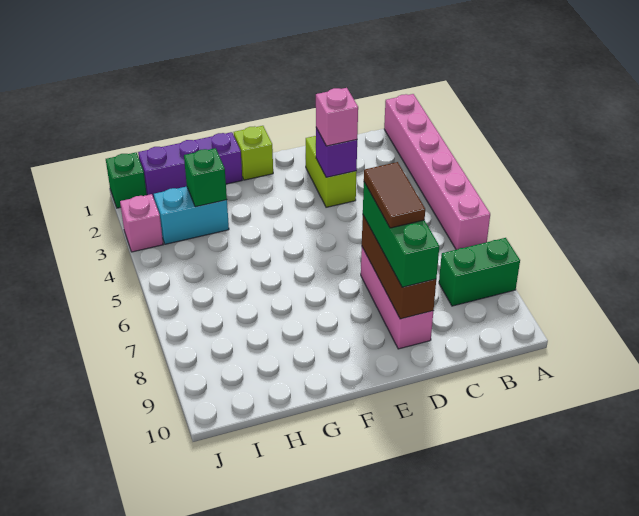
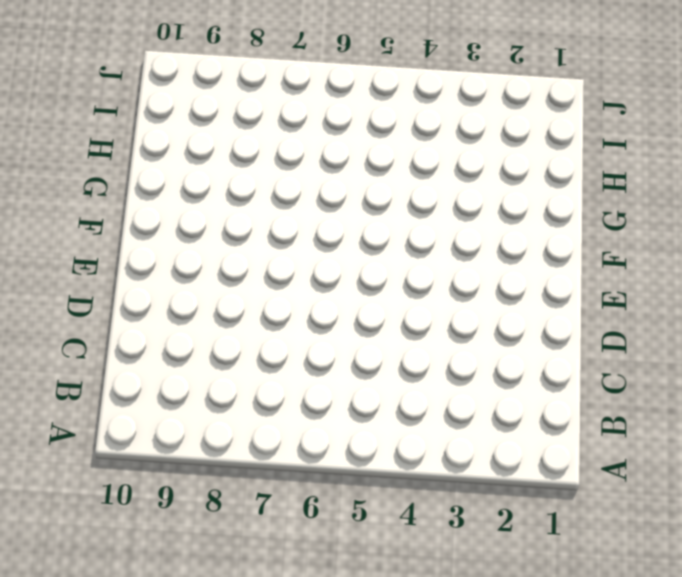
none -> pink brick A1:A6 level 1
none -> green brick A8:B8 level 1
none -> lime brick D2:D3 level 1

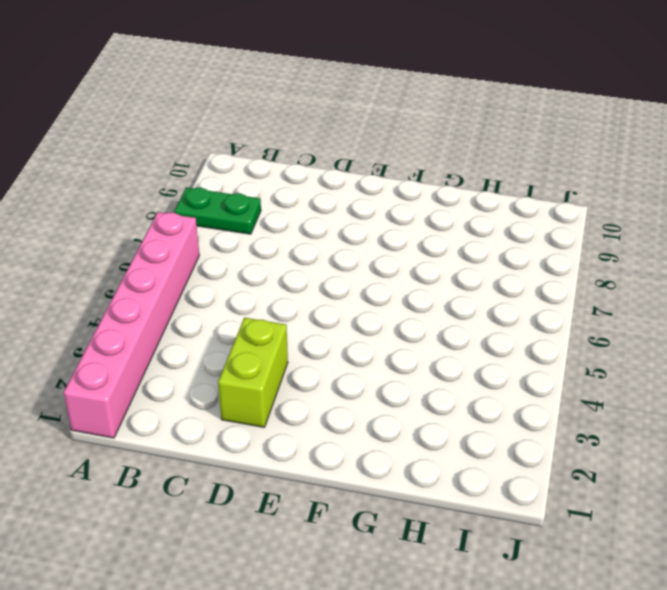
green plate A8:B8 level 1 -> green brick A8:B8 level 1
none -> pink brick D7:D9 level 1
none -> lime brick F1 level 1
none -> purple brick G1:I1 level 1

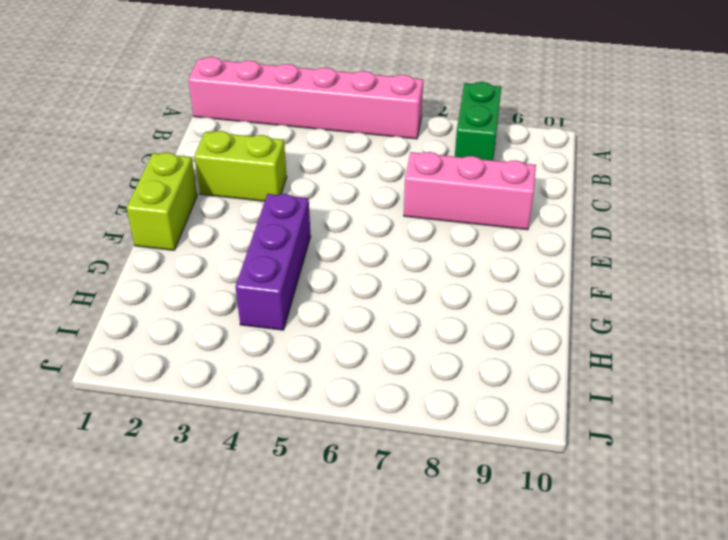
lime brick E1:F1 level 1 -> lime brick F1 level 1
purple brick F4:H4 level 1 -> purple brick G1:I1 level 1
none -> cyan brick H3:I3 level 1
none -> green brick J1 level 1
none -> pink brick J3 level 1

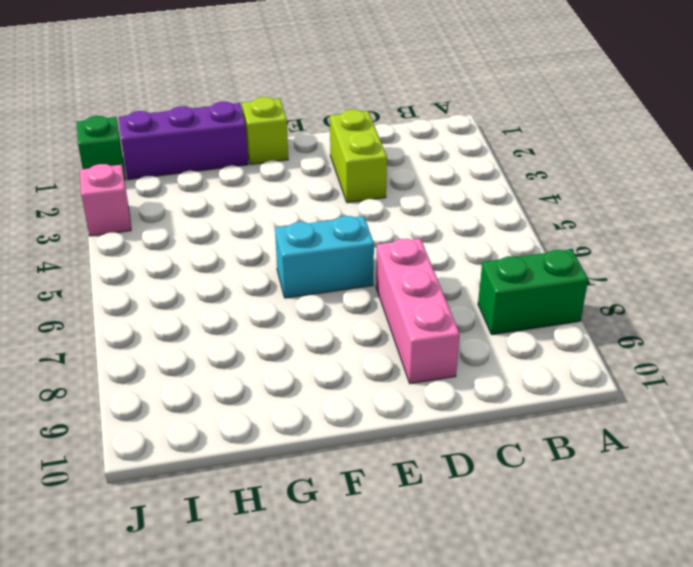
cyan brick E6:F6 level 1 -> cyan brick H3:I3 level 1
none -> pink brick A1:A6 level 1
none -> purple brick D3 level 2
none -> brown brick D7:D9 level 2

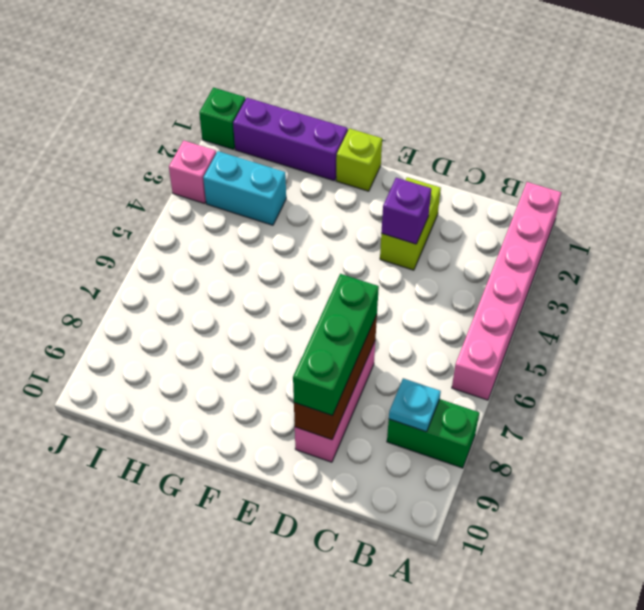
cyan plate B8 level 2 -> none
none -> green brick H3 level 2
none -> pink brick D3 level 3
none -> brown tile D7:D8 level 4

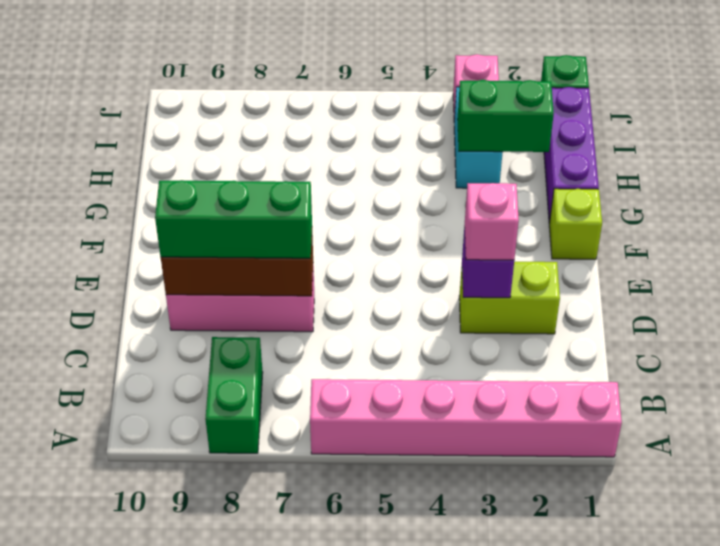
green brick H2:H3 level 2 -> green brick H3 level 2
none -> brown tile D7:D8 level 4

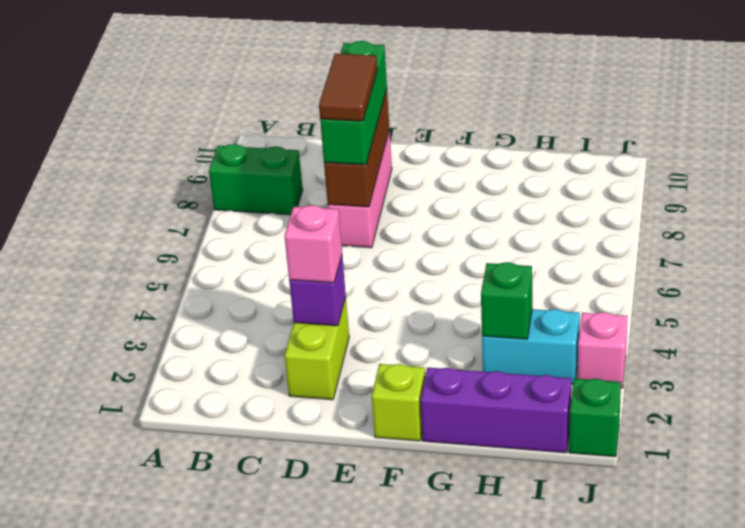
none -> pink brick A1:A6 level 1

